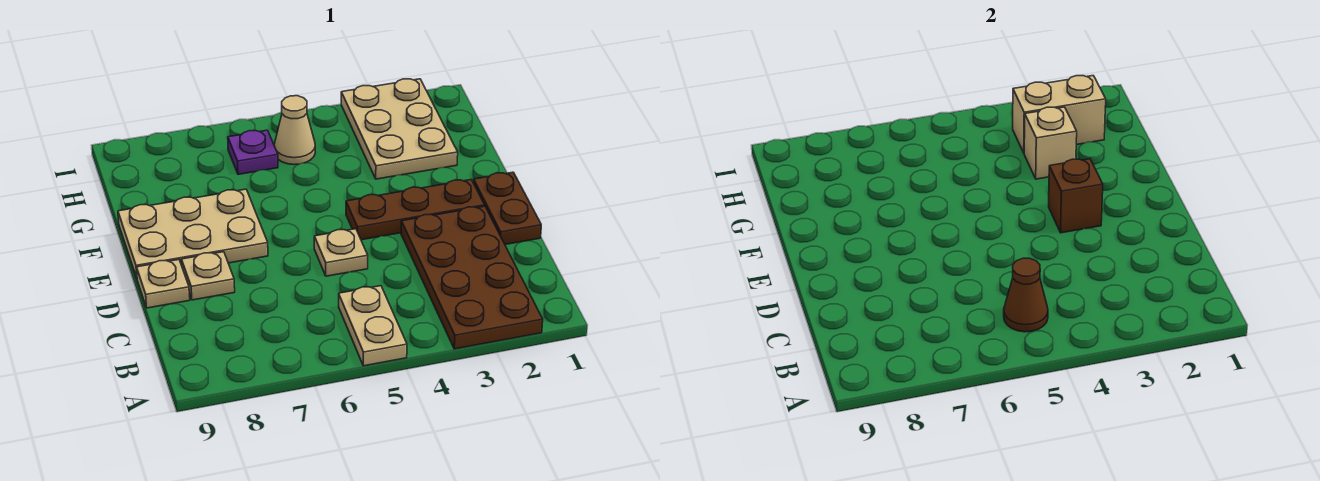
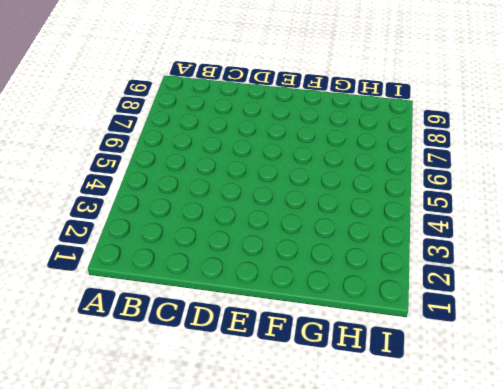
none -> brown plate A2:D3 level 1
none -> tan plate A5:B5 level 1
none -> brown plate D1:E1 level 1

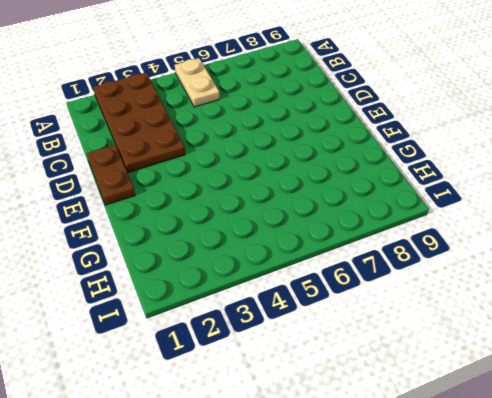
none -> tan plate D5 level 1
none -> tan plate D8 level 1
none -> tan plate D9 level 1

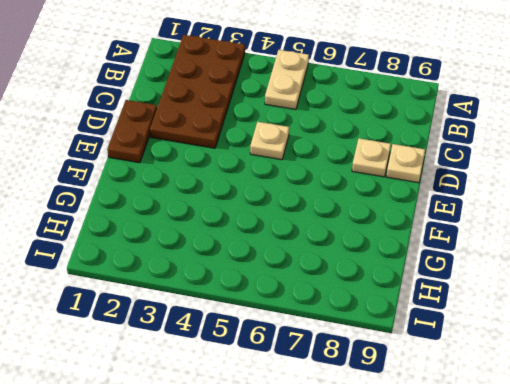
none -> brown plate E2:E4 level 1
none -> tan plate E7:F9 level 1
none -> tan plate G2:I3 level 1

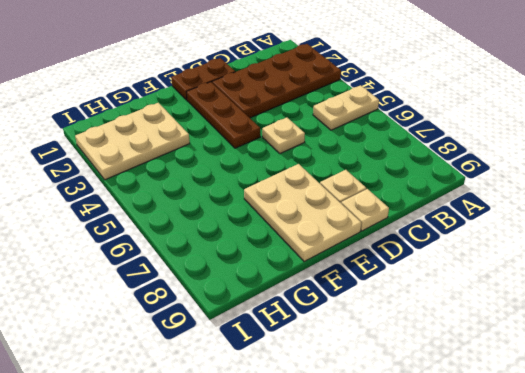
none -> tan cone H5 level 1
none -> purple plate H6 level 1
none -> brown cone B5 level 2

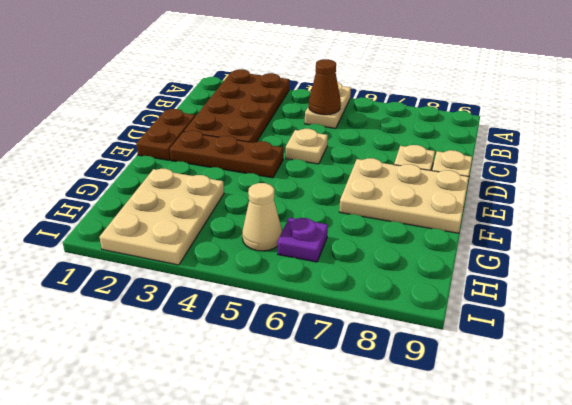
none -> brown brick E3 level 2
none -> tan brick G3 level 2
none -> tan brick H2:H3 level 2

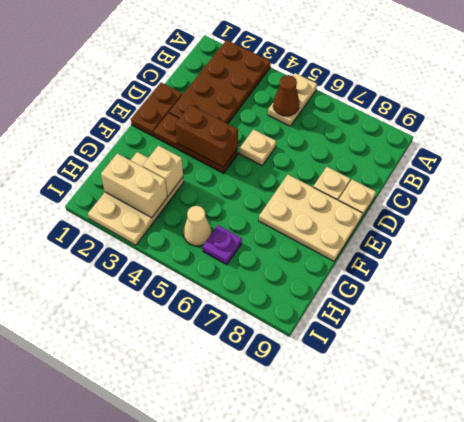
brown brick E3:E4 level 2 -> brown brick E3 level 2

